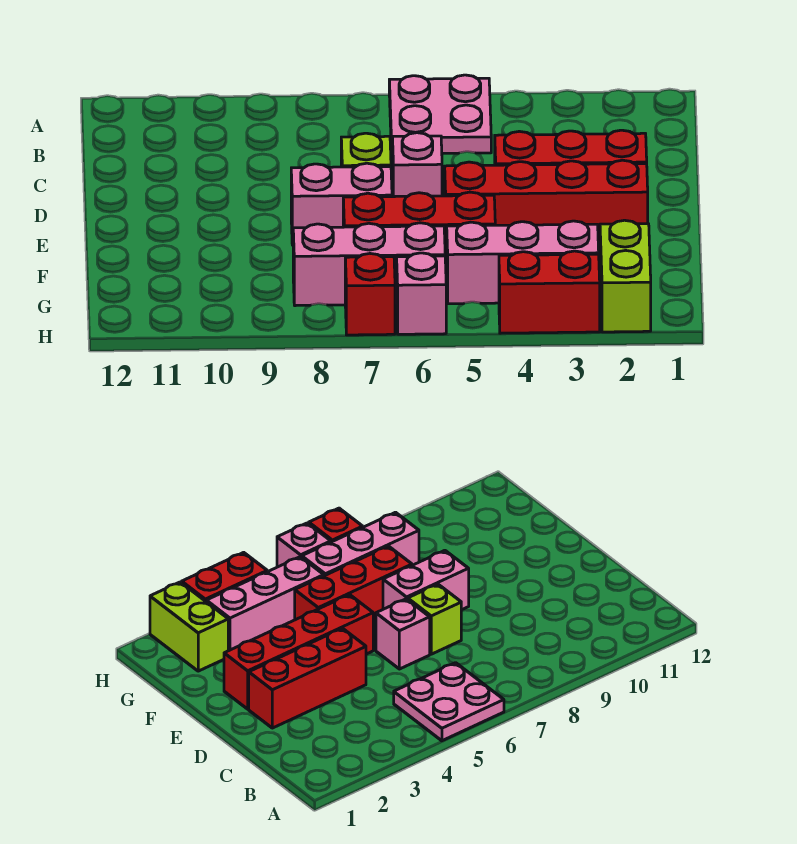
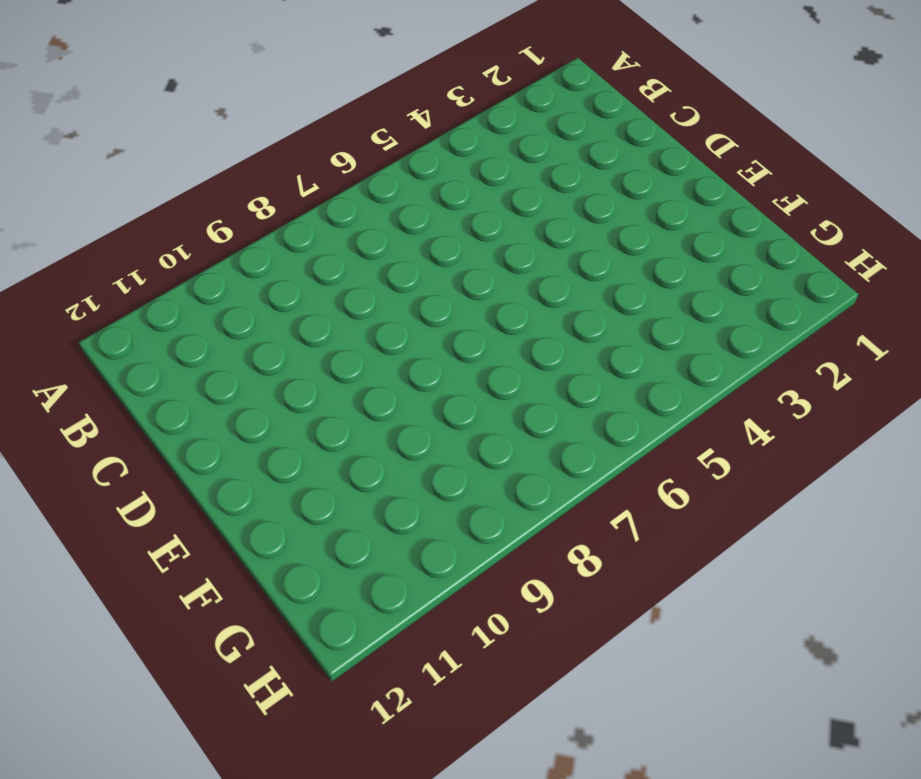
none -> pink plate A5:B6 level 1
none -> red brick D2:D4 level 1
none -> pink brick D6 level 1

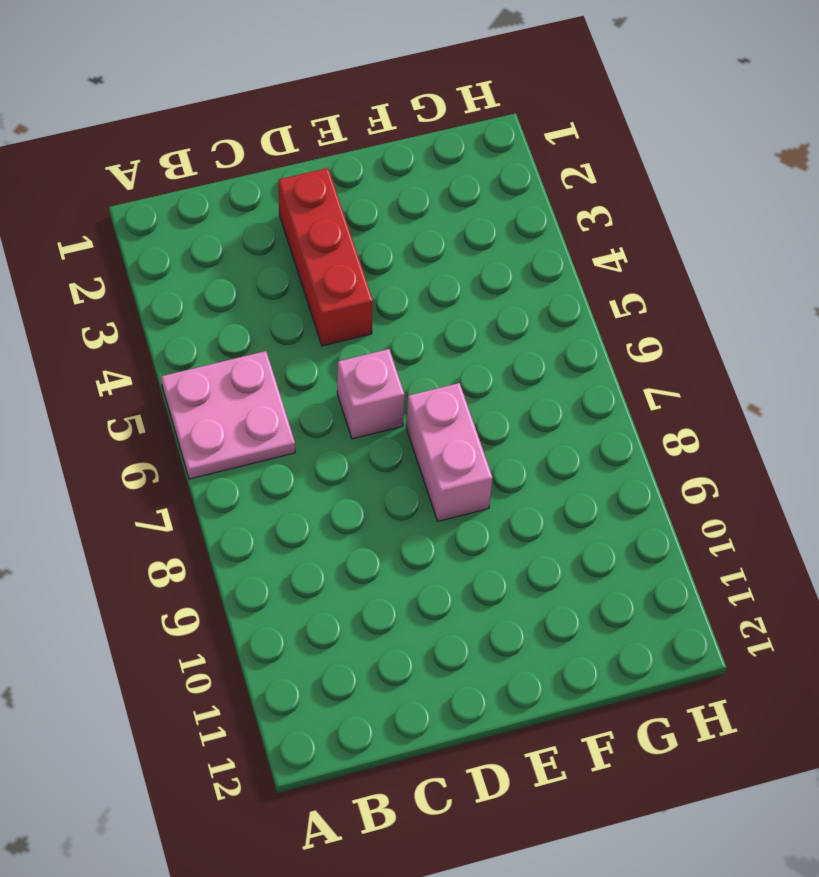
none -> lime brick D7 level 1
none -> red brick E2:E5 level 1
none -> red brick F5:F7 level 1

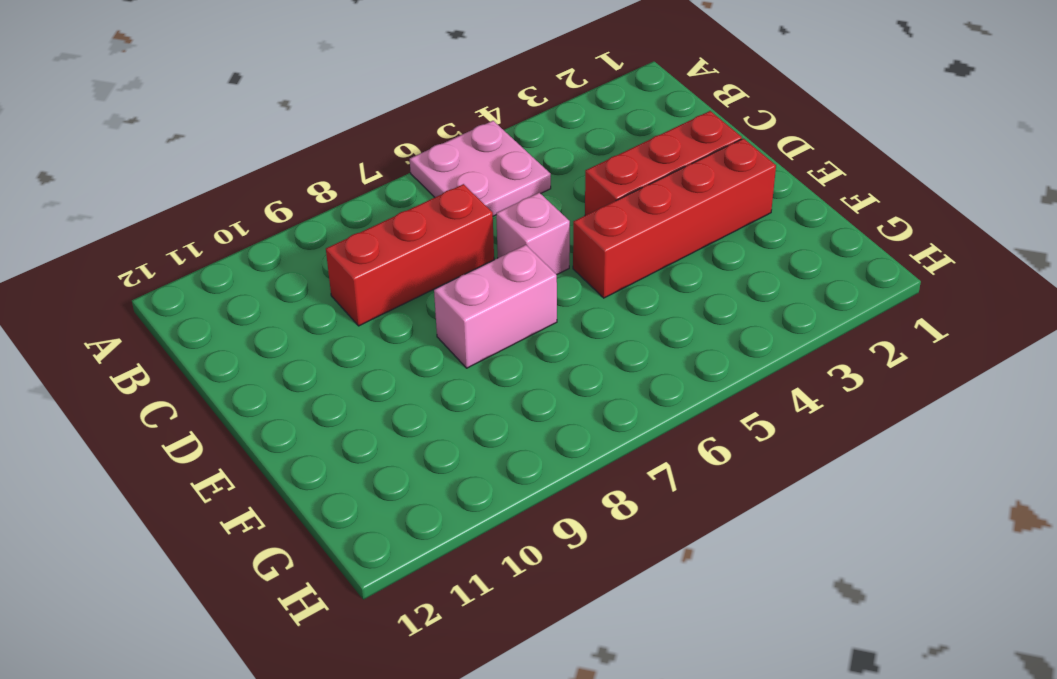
red brick C7:C9 level 1 -> red brick F5:F7 level 1
none -> lime brick D7 level 1
none -> lime brick G2:H2 level 1
none -> pink brick G3:G5 level 1

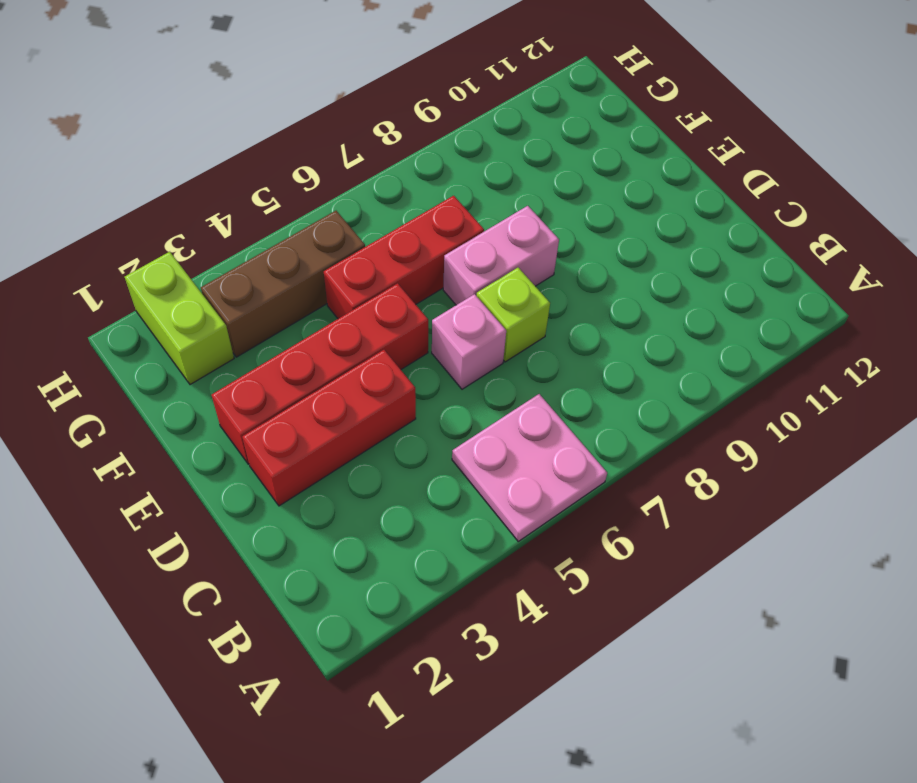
brown brick G3:G5 level 1 -> pink brick G3:G5 level 1
none -> pink brick G6:G8 level 1
none -> red brick H3:H4 level 1
none -> pink brick H6 level 1

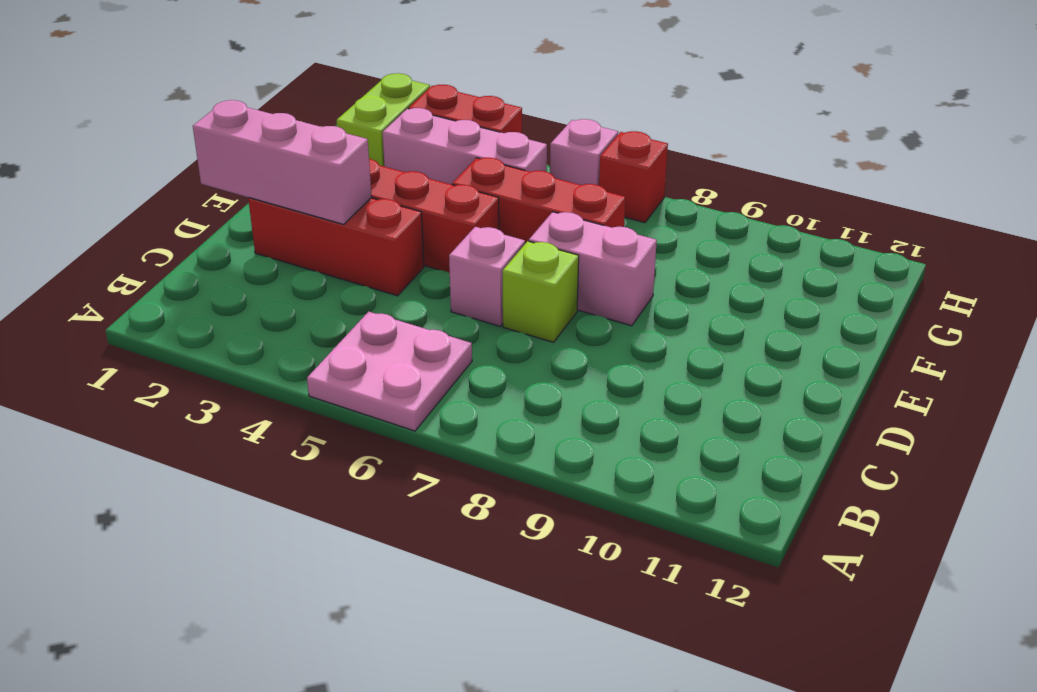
pink brick D1:D3 level 2 -> pink brick G6:G8 level 1

